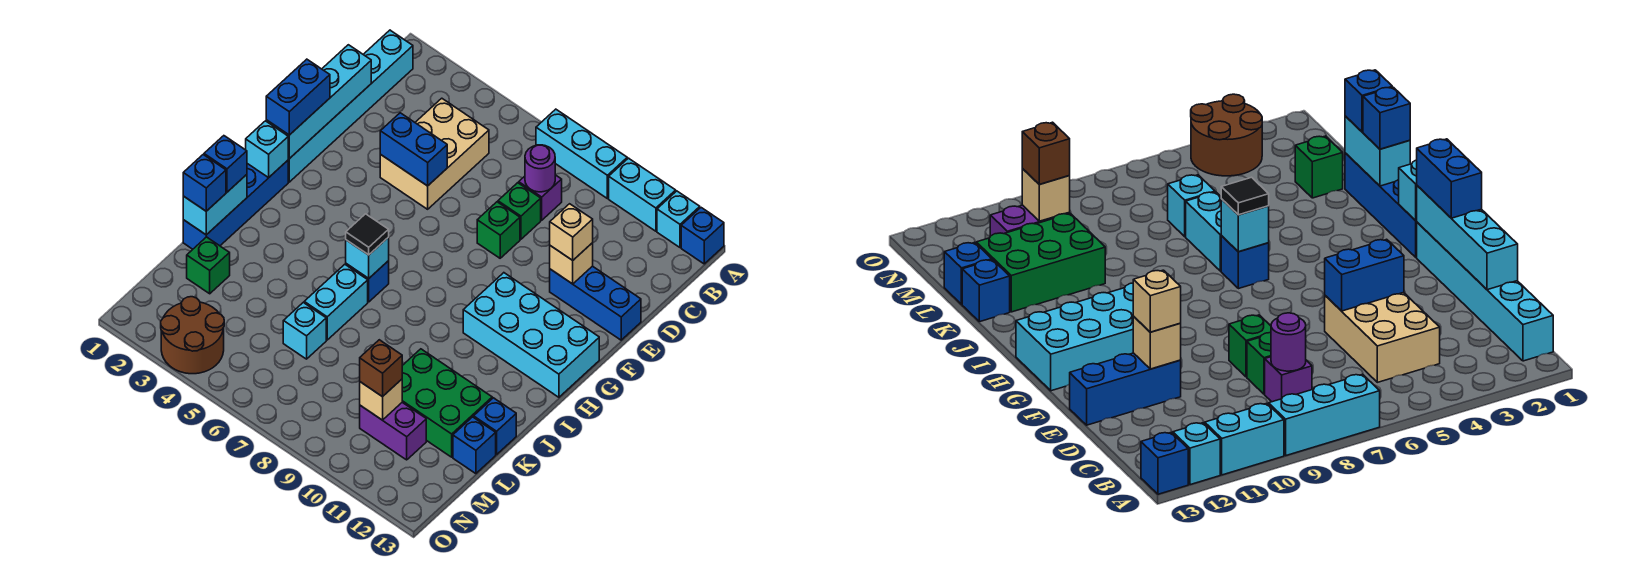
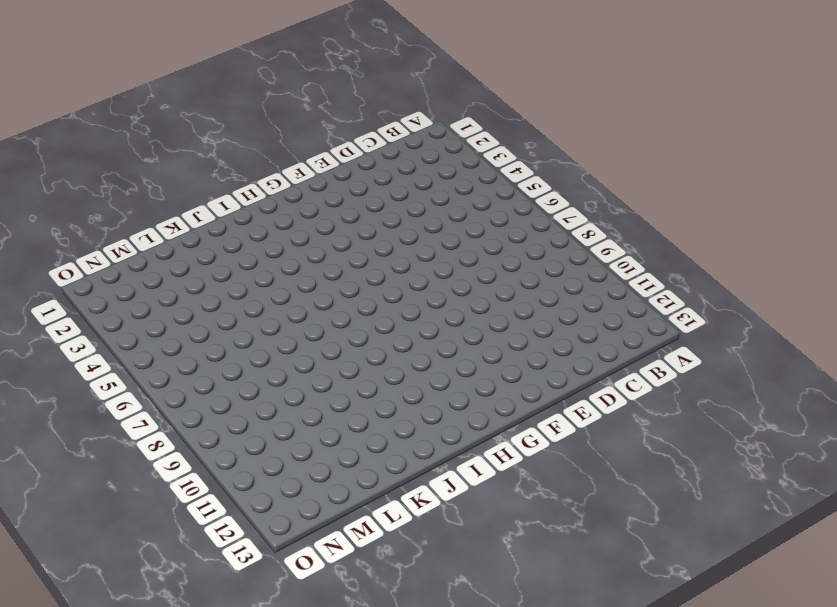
none -> cyan brick A7:A9 level 1
none -> cyan brick A10:A11 level 1
none -> cyan brick A12 level 1
none -> blue brick A13 level 1

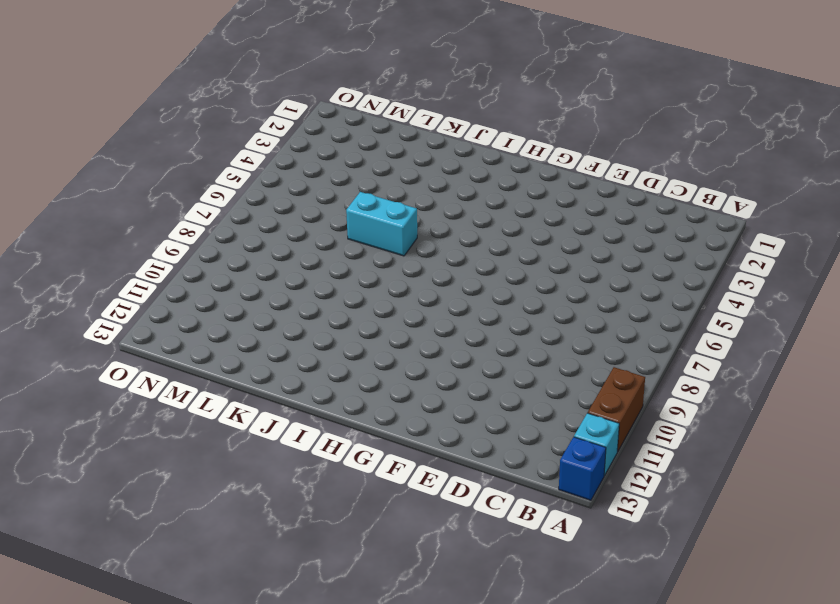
brown brick A10:A11 level 1 -> cyan brick A10:A11 level 1
none -> cyan brick A7:A9 level 1
none -> cyan brick B1:G1 level 1
none -> tan brick C4:E5 level 1
none -> purple brick C8 level 1

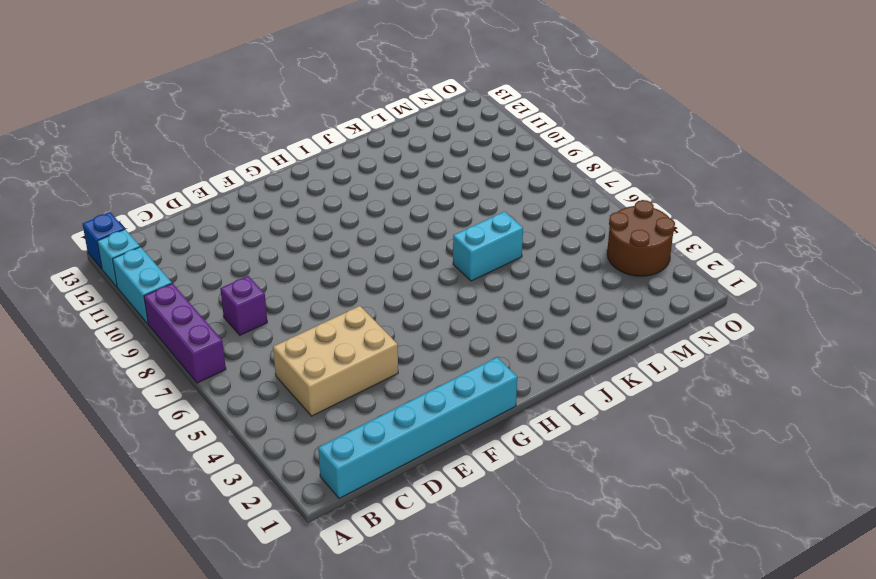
purple brick A7:A9 level 1 -> cyan brick A7:A9 level 1
none -> green brick D8 level 1
none -> green brick E8 level 1
none -> blue brick E11:E13 level 1
none -> cyan brick G10:H13 level 1

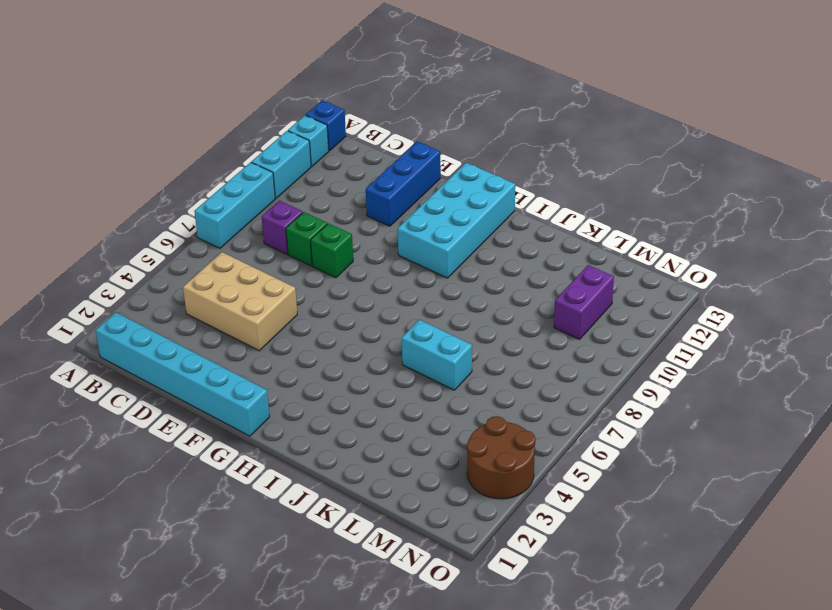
none -> blue brick H1:K1 level 1
none -> blue brick I6 level 1
none -> green brick K10:L12 level 1
none -> blue brick K13 level 1

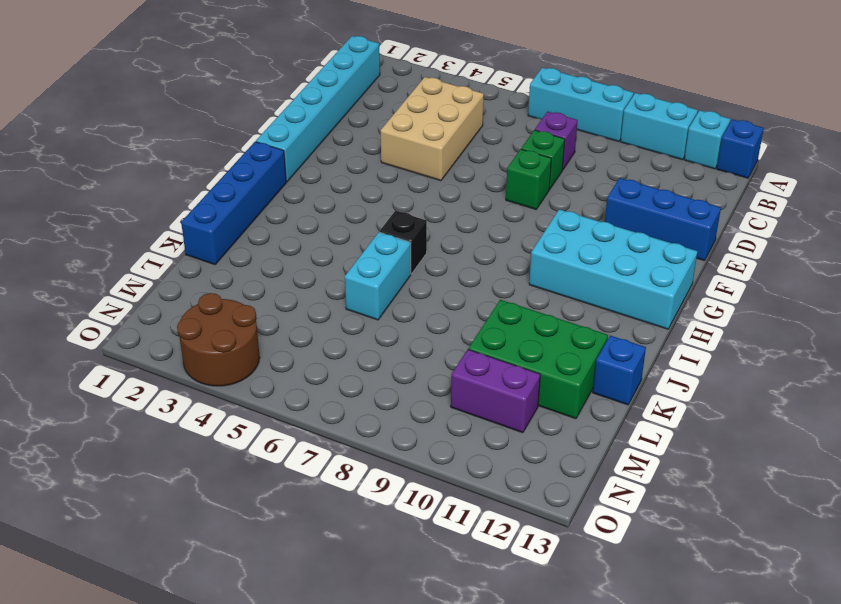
black brick I6 level 1 -> blue brick I6 level 1
none -> green brick L2 level 1
none -> cyan brick L6 level 1
none -> blue brick L13 level 1
none -> purple round brick C8 level 2

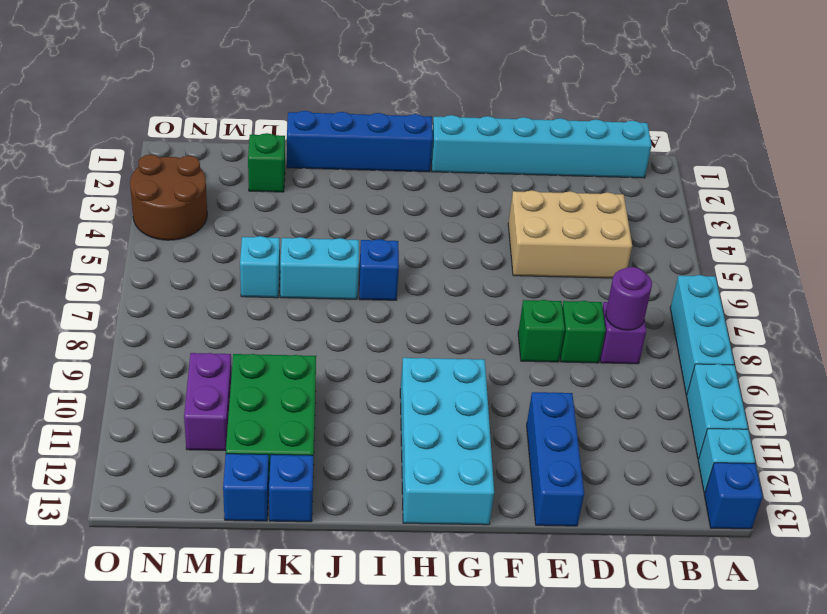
none -> cyan brick D1:G1 level 2
none -> blue brick E4:E5 level 2
none -> tan brick E11 level 2
none -> cyan brick H1 level 2

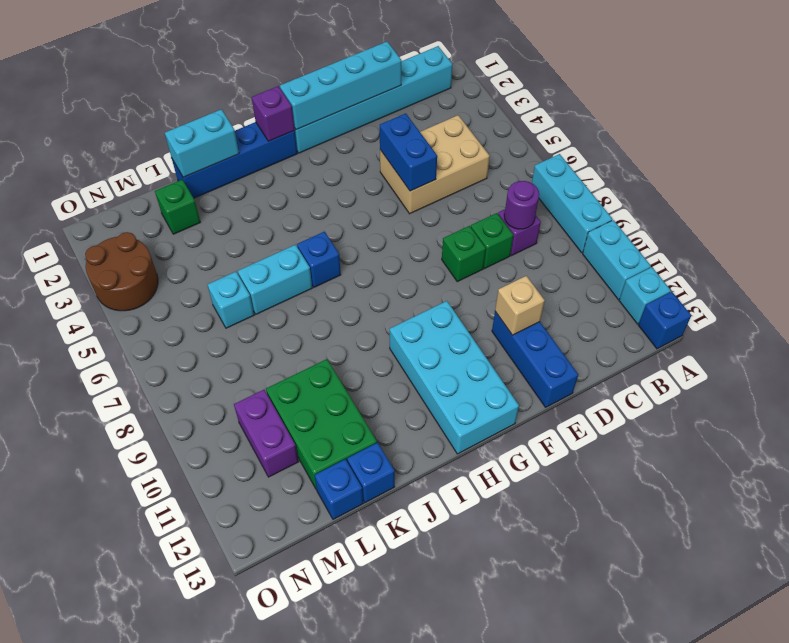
purple brick H1 level 2 -> cyan brick H1 level 2
none -> cyan brick I6 level 2
none -> tan brick M10 level 2
none -> tan brick E11 level 3
none -> blue brick F1:G1 level 3

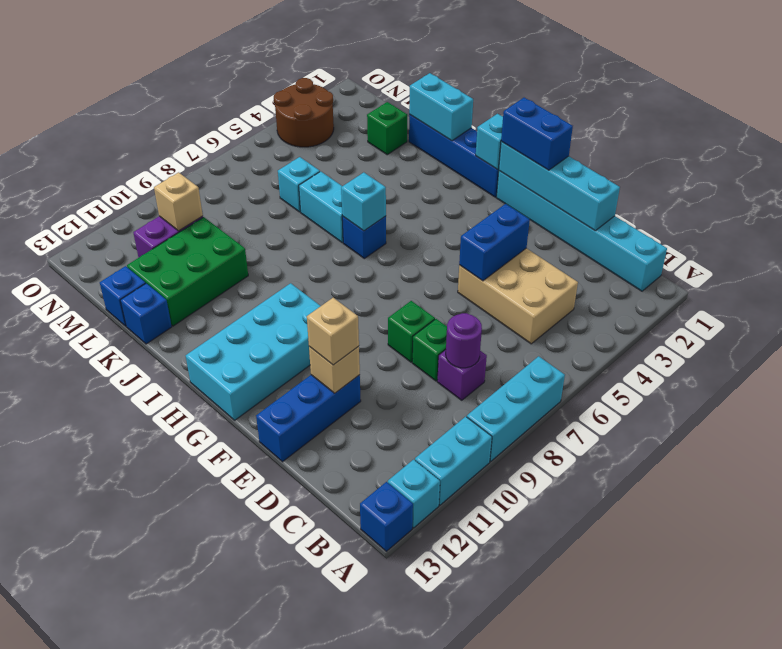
none -> black tile I6 level 3
none -> blue brick J1 level 3
none -> blue brick K1 level 3
none -> brown brick M10 level 3

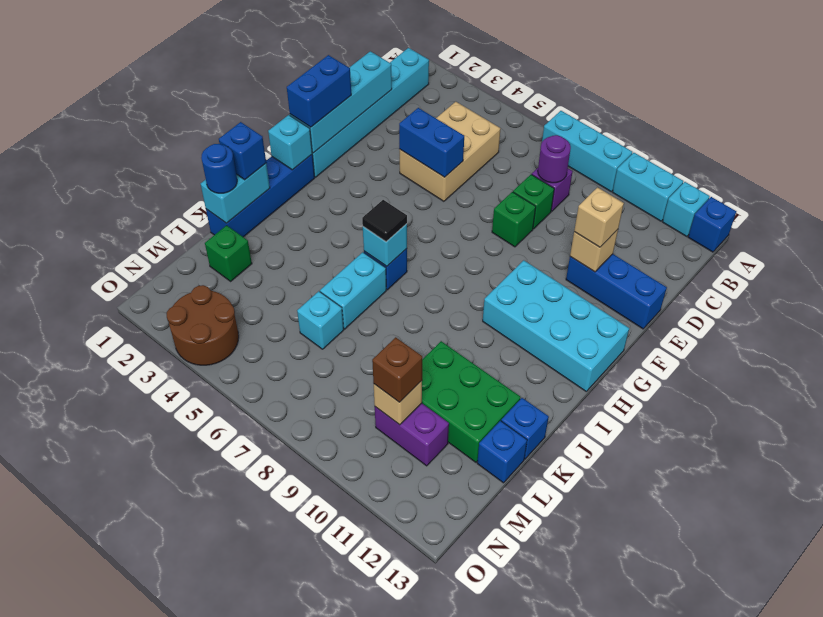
blue round brick K1 level 3 -> blue brick K1 level 3

